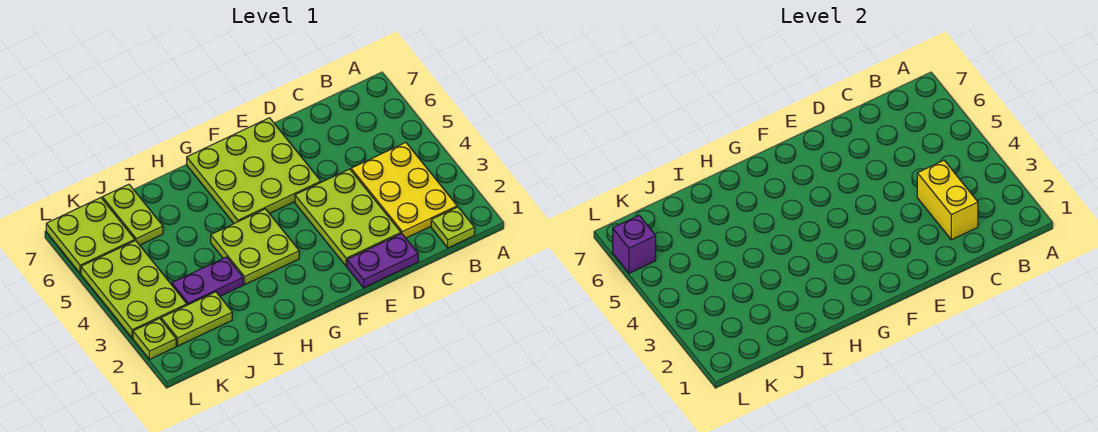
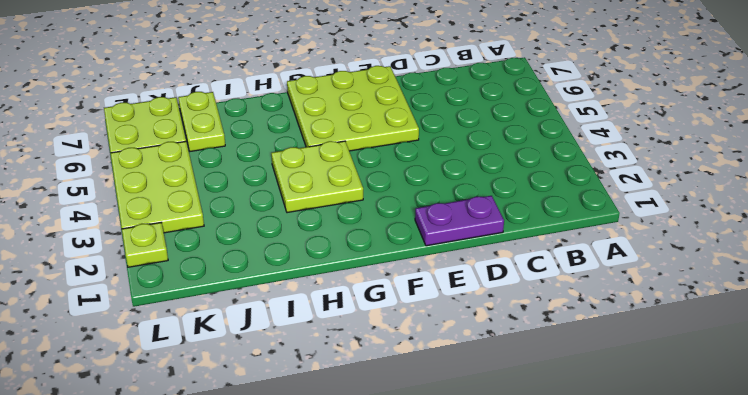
none -> lime plate B1 level 1
none -> yellow plate B2:C4 level 1
none -> lime plate D2:E4 level 1

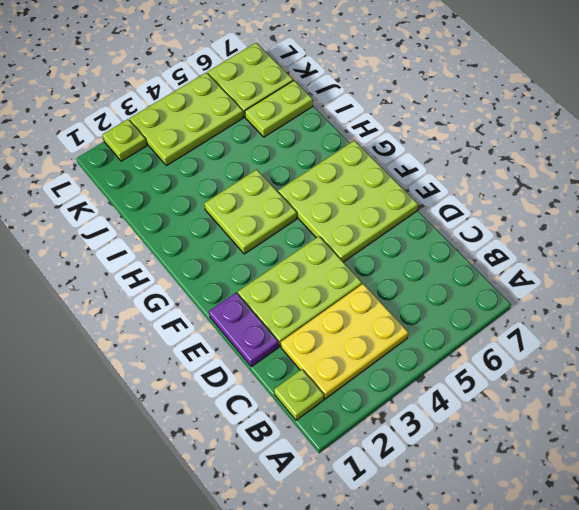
none -> purple plate I3:J3 level 1
none -> lime plate J2:K2 level 1
none -> yellow brick C2:C3 level 2

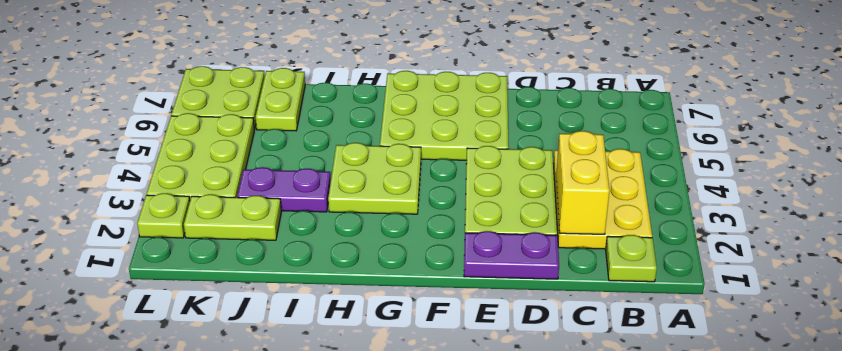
none -> purple brick L6 level 2

